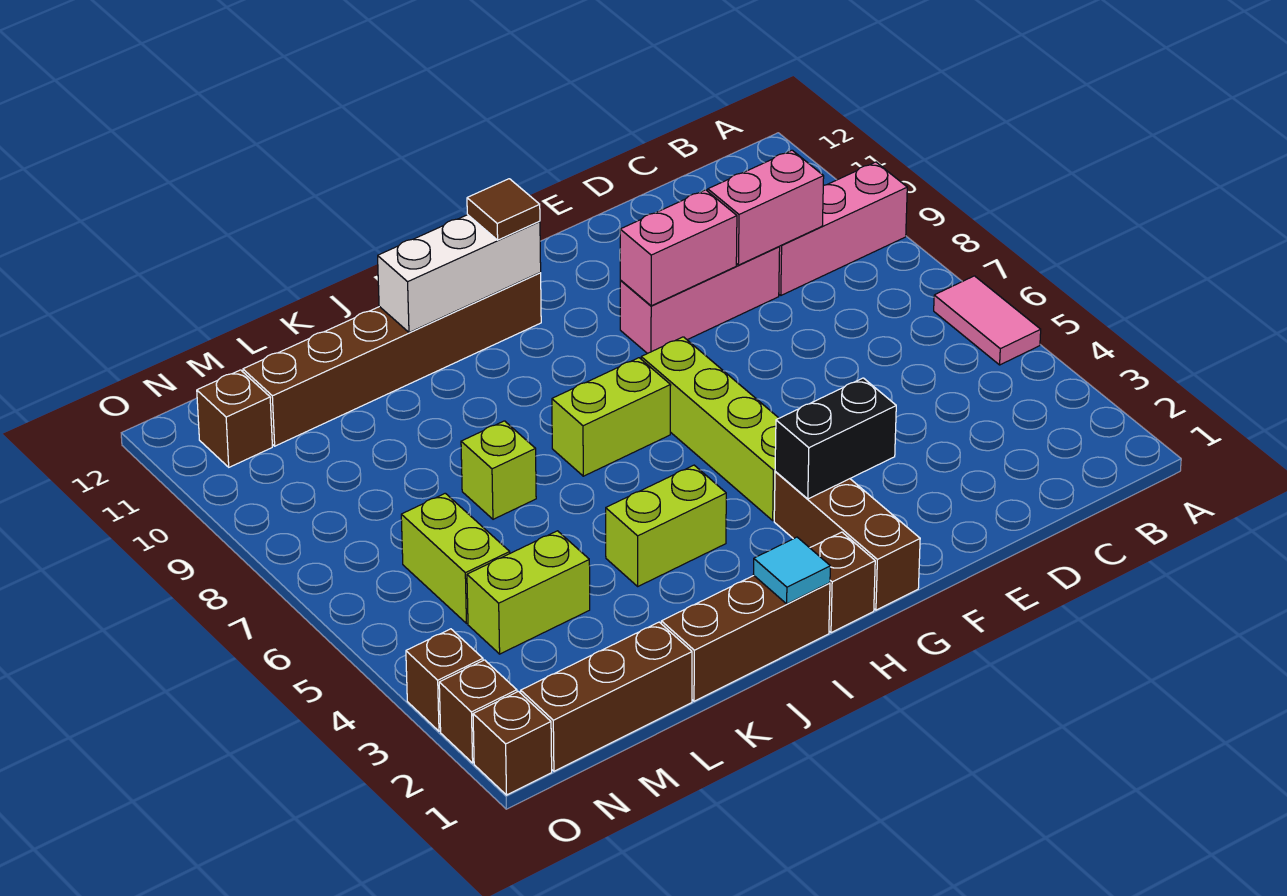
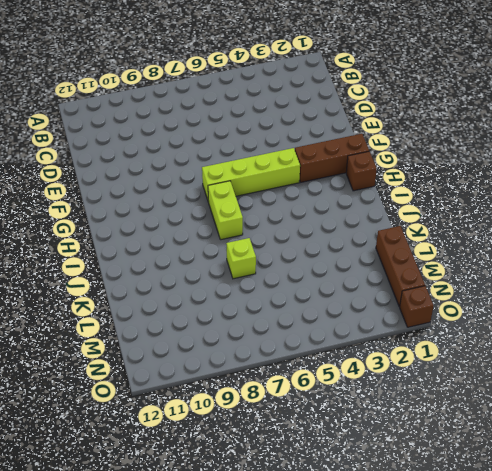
none -> pink tile A5:A6 level 1
none -> pink brick A9:C9 level 1
none -> pink brick D9:F9 level 1

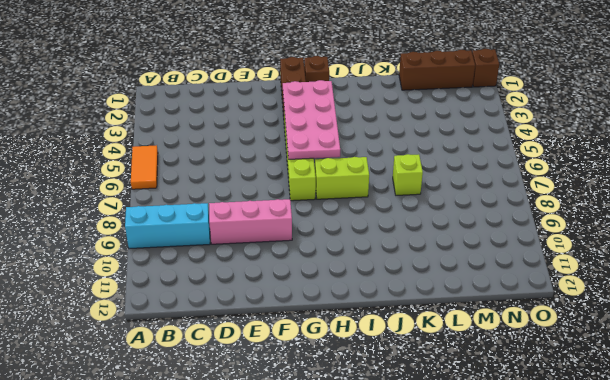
orange tile A5:A6 level 1 -> pink tile A5:A6 level 1
cyan brick A9:C9 level 1 -> pink brick A9:C9 level 1
pink plate G3:H6 level 2 -> black brick F3:G3 level 2
none -> brown brick H11:M11 level 1
none -> brown brick I1:K1 level 1
none -> lime brick I4:J4 level 1

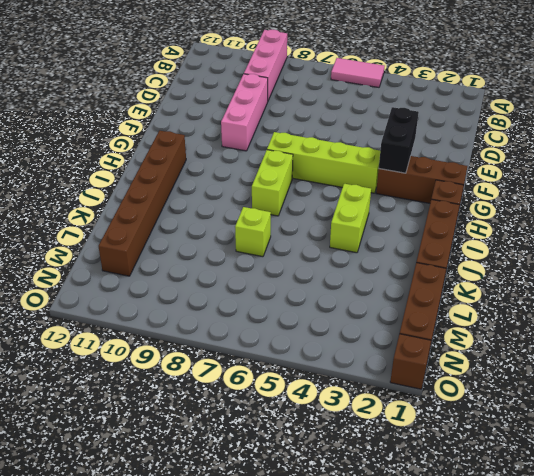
none -> lime brick L4:M4 level 1
none -> lime brick M5:M6 level 1
none -> brown brick N11 level 1

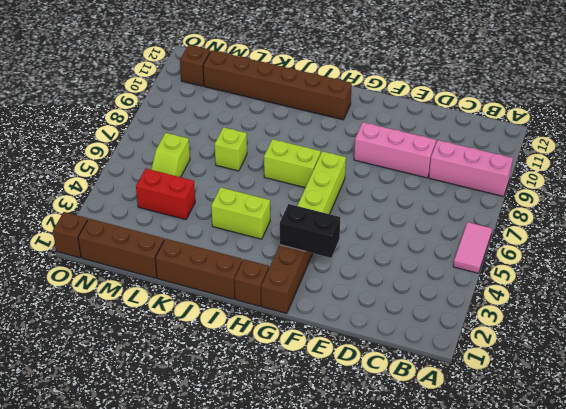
red brick L4:M4 level 1 -> lime brick L4:M4 level 1
lime slope M5:M6 level 1 top 6 -> lime brick M5:M6 level 1
none -> brown brick O2 level 1
none -> brown brick O3 level 1
none -> pink brick C9:D9 level 2

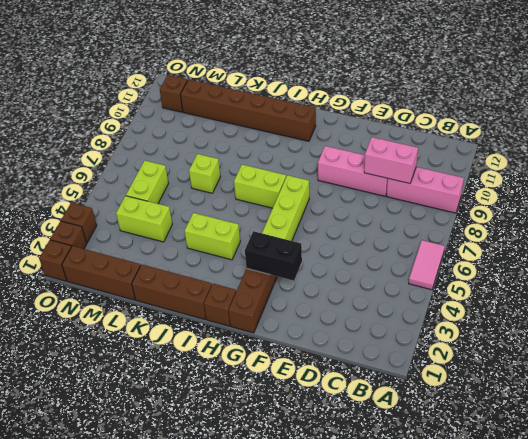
none -> pink brick E9:F9 level 2
none -> white brick H11:J11 level 2
none -> cyan tile I1 level 2

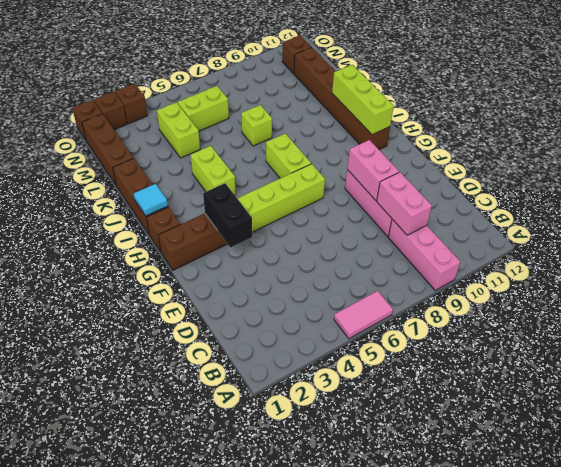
lime brick H11:J11 level 2 -> white brick H11:J11 level 2
none -> brown tile H11 level 3

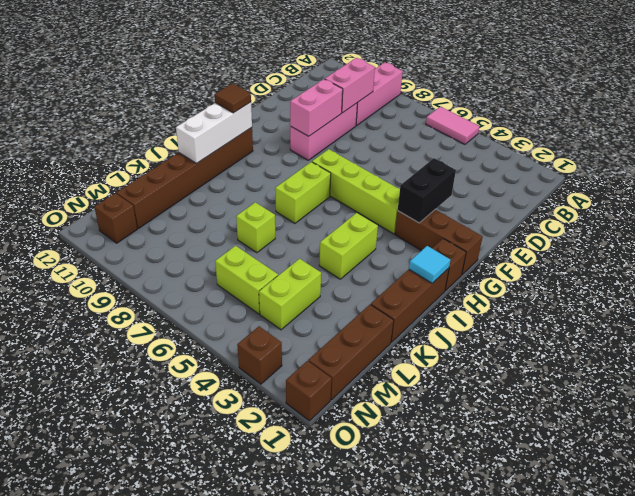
none -> brown brick O2 level 1

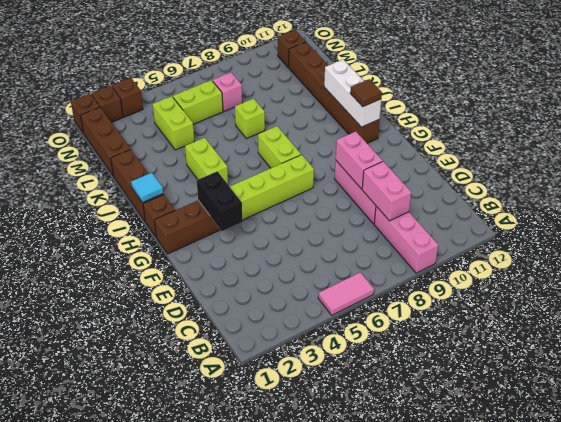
pink brick M7 level 1 -> none

